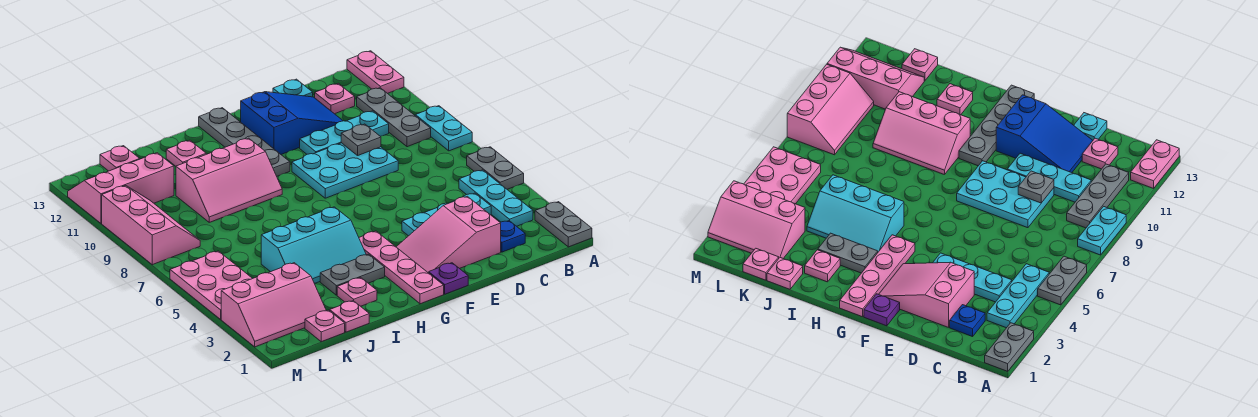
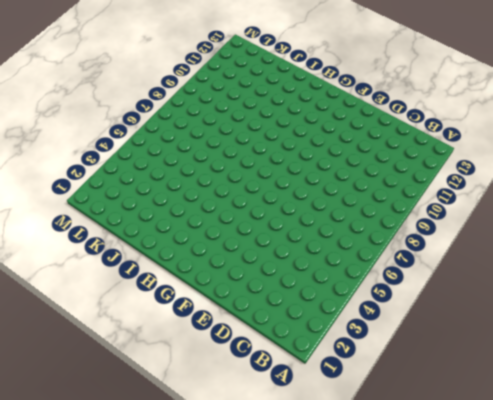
none -> grey plate A1:A2 level 1
none -> grey plate A5:A6 level 1
none -> cyan plate A8:A9 level 1
none -> pink plate A12:A13 level 1

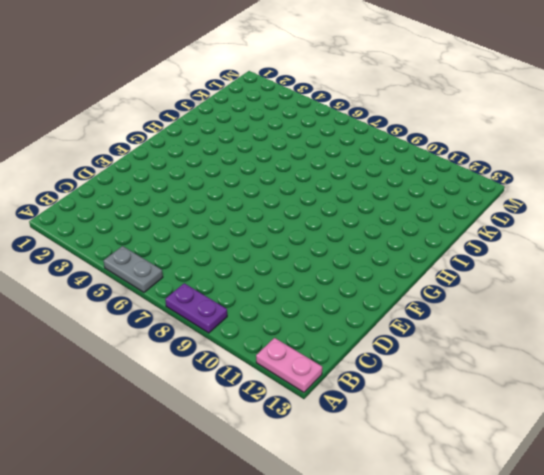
purple plate A8:A9 level 1 -> cyan plate A8:A9 level 1
none -> grey plate A1:A2 level 1
none -> cyan plate B3:B5 level 1
none -> grey plate B9:B11 level 1
none -> blue plate C2 level 1

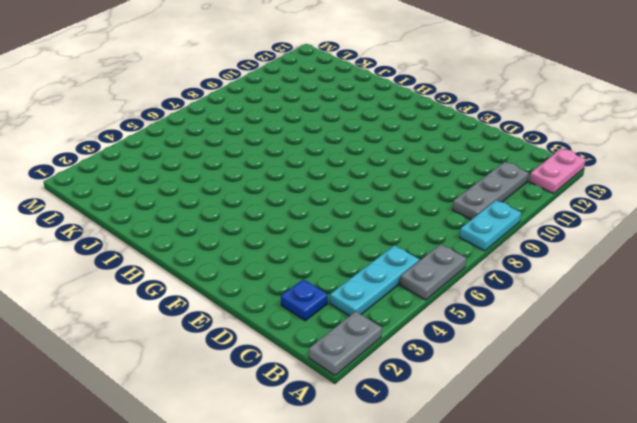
none -> cyan plate C4:E4 level 1
none -> cyan plate C10:E10 level 1
none -> pink plate C12 level 1
none -> pink slope D2:F3 level 1 top D

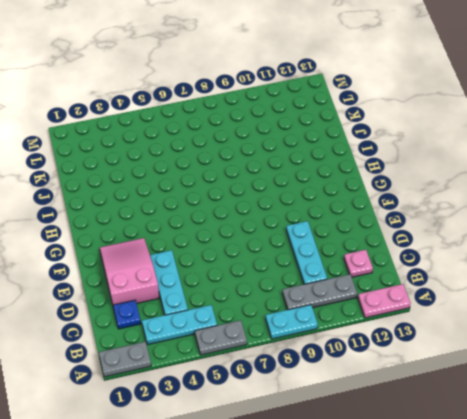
none -> cyan plate D8:F9 level 1
none -> blue slope D11:F12 level 1 top F
none -> cyan plate D13 level 1
none -> purple plate F1 level 1

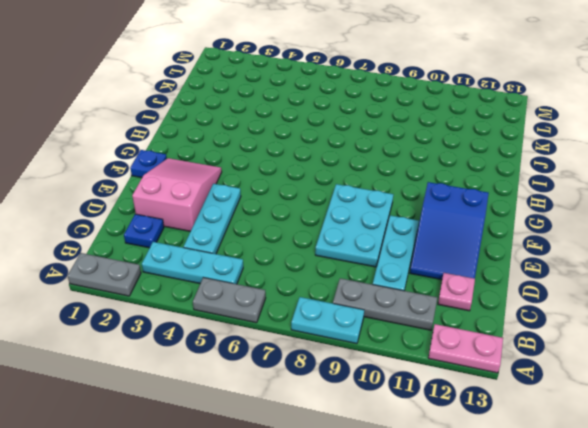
blue plate F1 level 1 -> purple plate F1 level 1
none -> cyan plate D13 level 1
none -> pink plate G1:G4 level 1
none -> grey plate G10:G13 level 1
none -> grey plate H3:I3 level 1

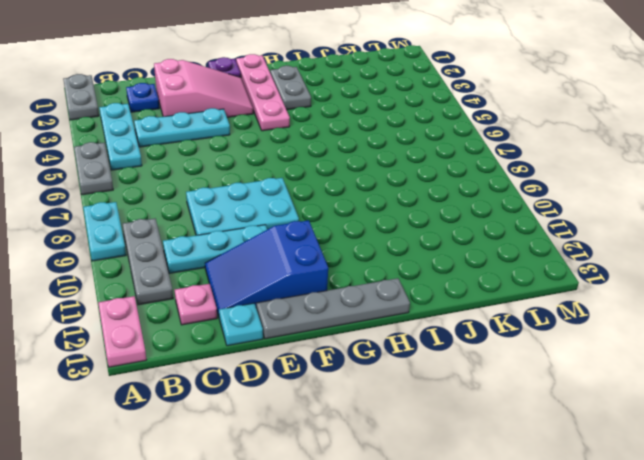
grey plate E13:H13 level 1 -> grey plate G10:G13 level 1
grey plate H2:H3 level 1 -> grey plate H3:I3 level 1
none -> cyan slope H4:J5 level 1 top 5
none -> pink slope H9:J10 level 1 top 10
none -> pink plate I2 level 1
none -> pink plate I12 level 1

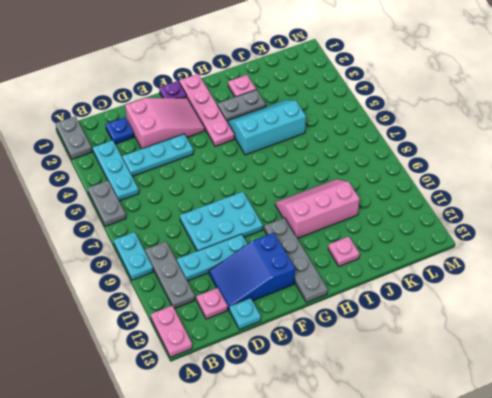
none -> pink plate J1 level 1
none -> pink plate K1 level 1
none -> pink slope K2:M3 level 1 top 3
none -> pink slope K11:M12 level 1 top 11

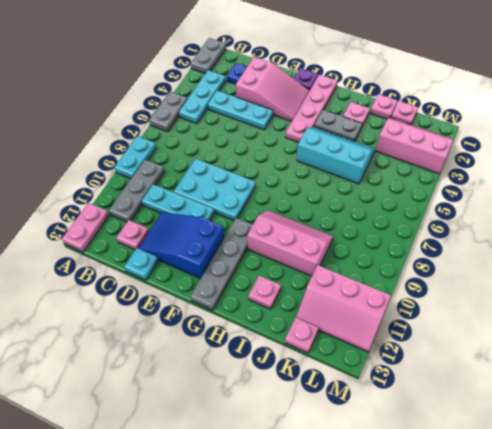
none -> pink plate L4:M6 level 1
none -> pink slope L8:M10 level 1 top M
none -> grey plate D9 level 2

